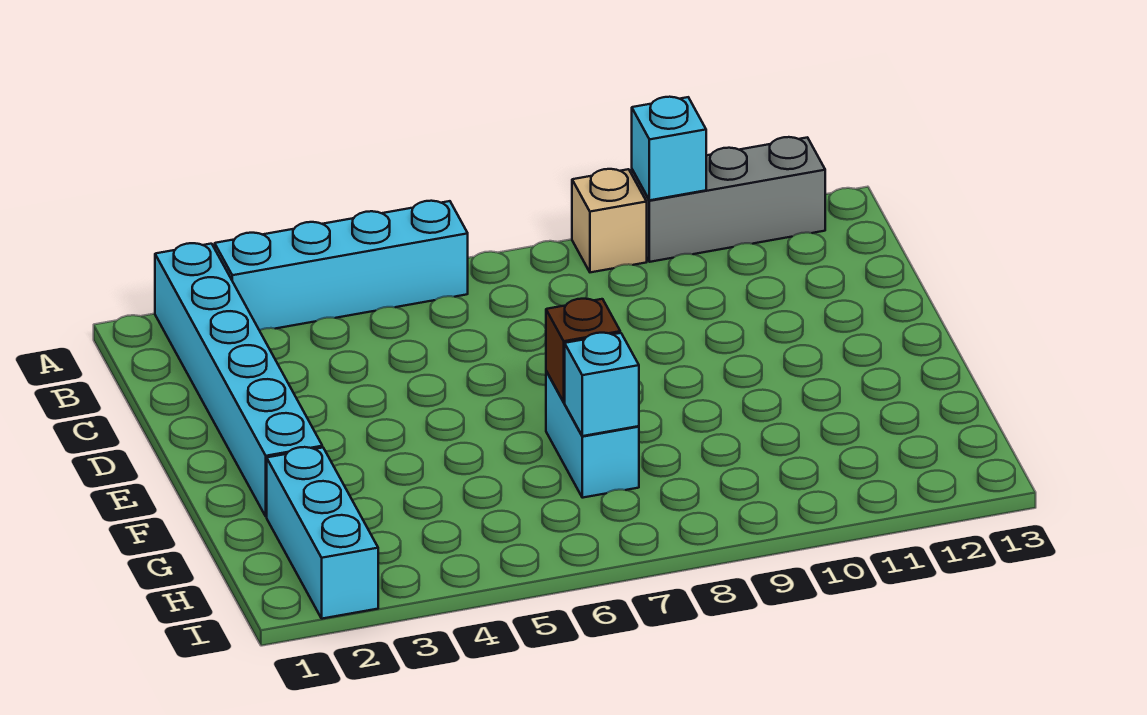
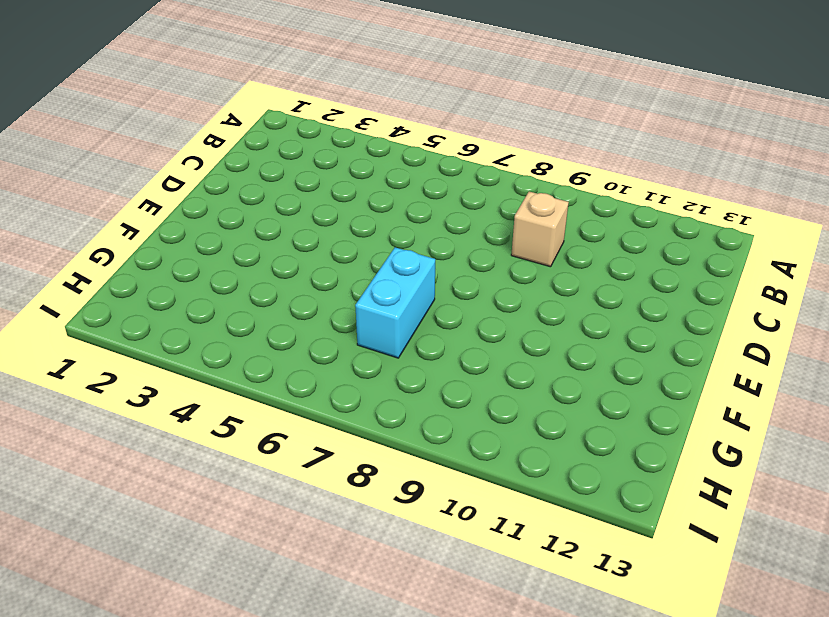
tan brick C9 level 1 -> tan brick A9 level 1
none -> cyan brick A2:F2 level 1
none -> cyan brick A3:A6 level 1

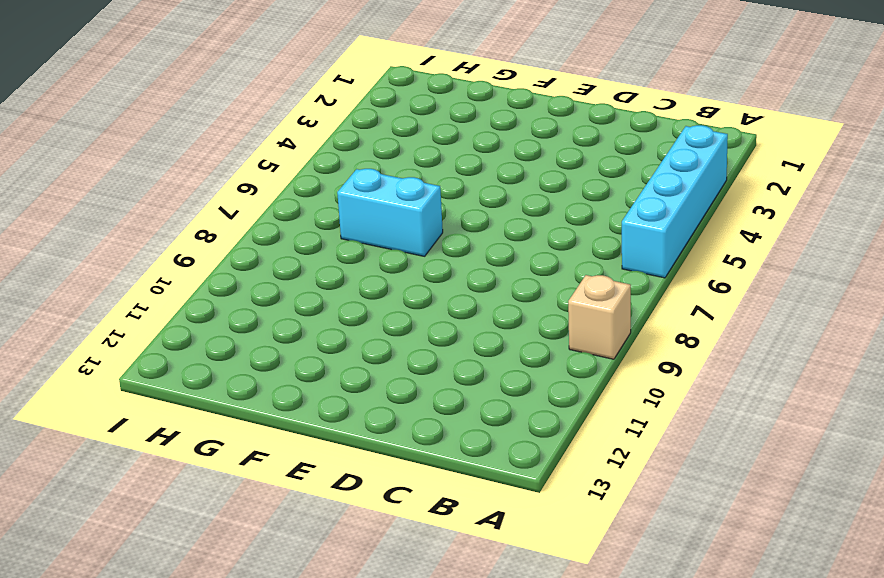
none -> cyan brick A2:F2 level 1
none -> grey brick A10:A12 level 1

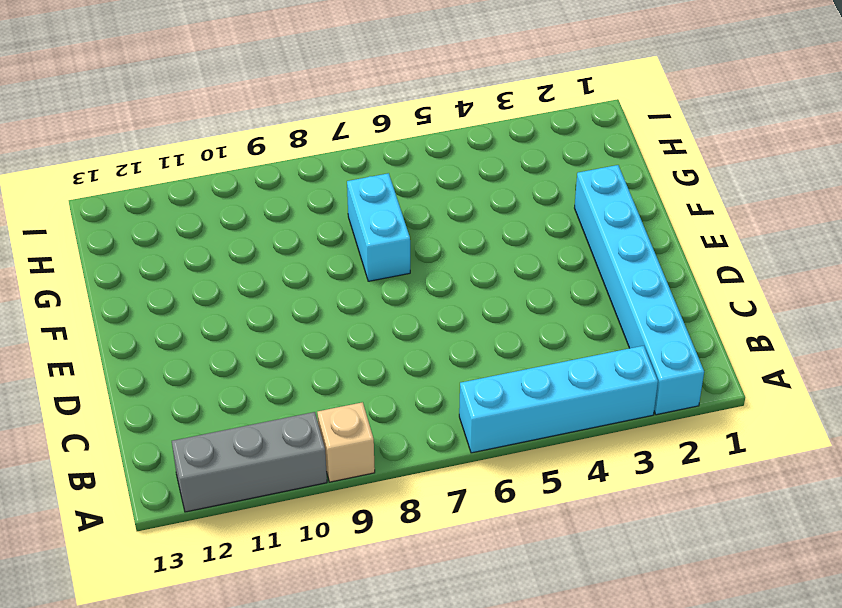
none -> cyan brick G2:I2 level 1
none -> cyan brick A10 level 2

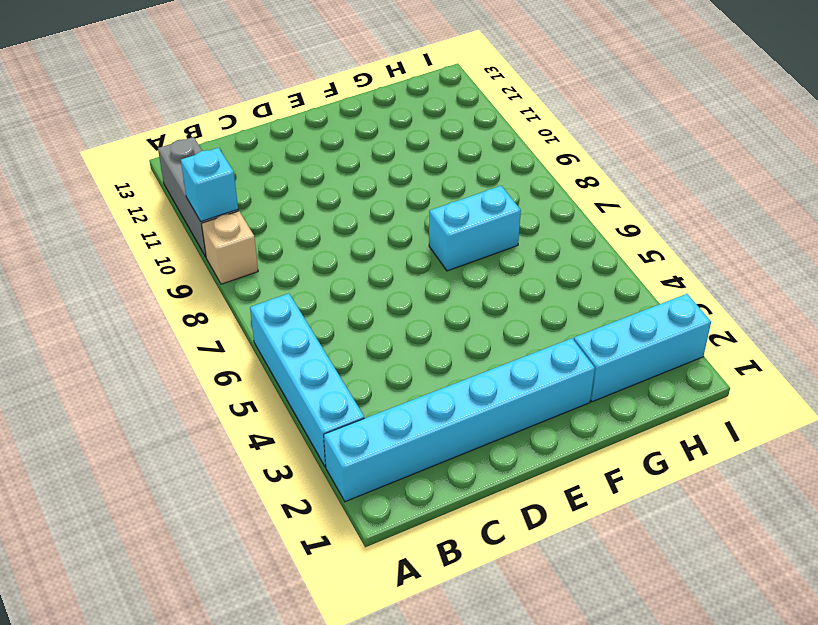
none -> brown brick F7 level 2
none -> cyan brick G7 level 2

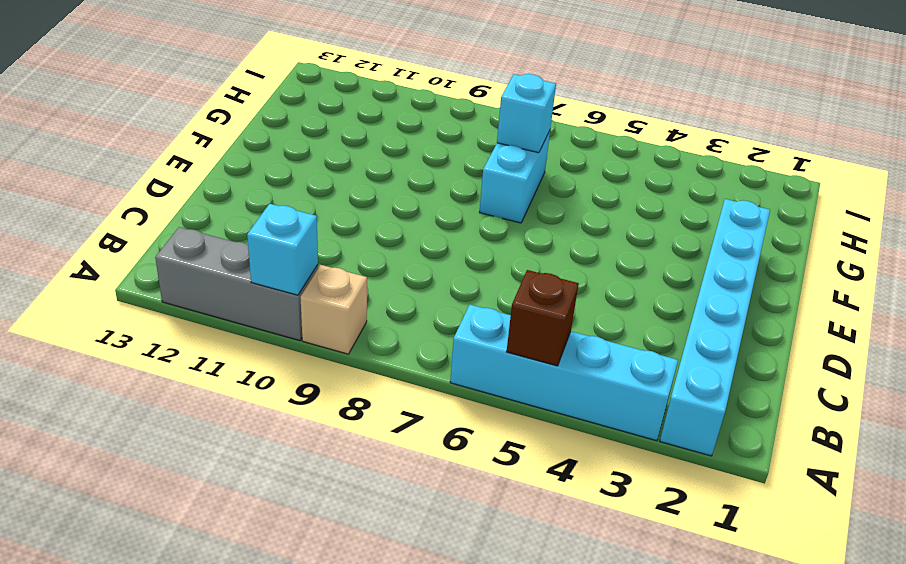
brown brick A5 level 2 -> brown brick F7 level 2
none -> cyan brick G2:I2 level 1

